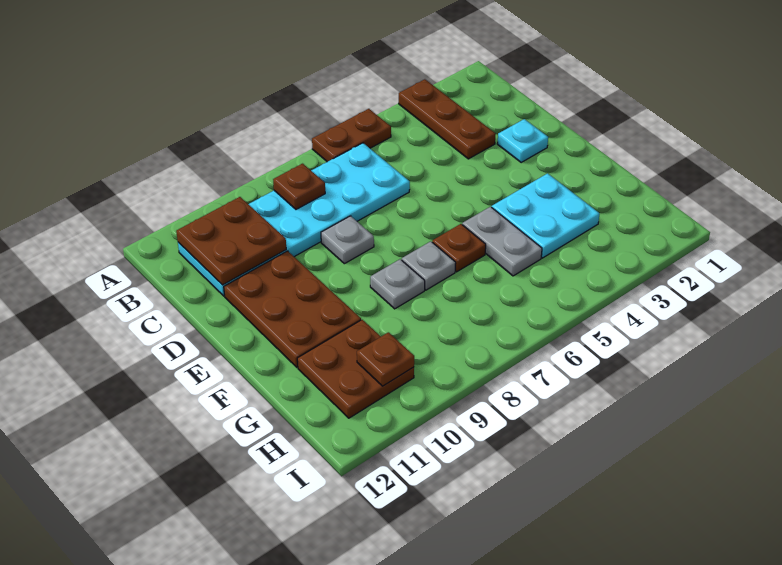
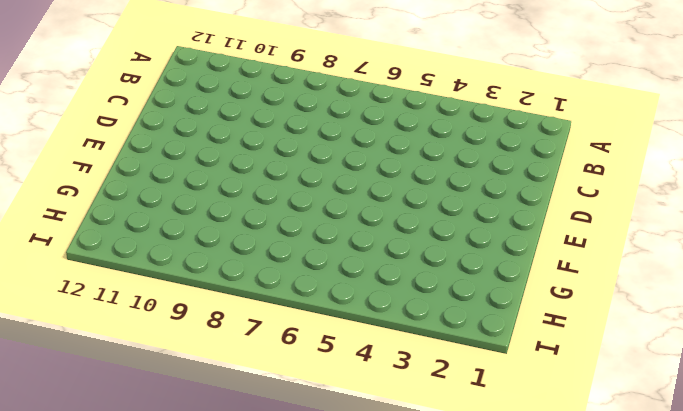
none -> brown plate A3:C3 level 1
none -> brown plate A5:A6 level 1
none -> cyan plate B6:C11 level 1

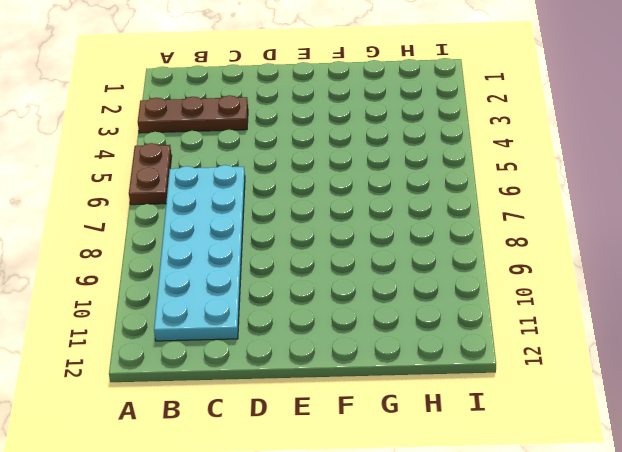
none -> cyan plate D2 level 1
none -> grey plate D8 level 1
none -> brown plate D10:F11 level 1

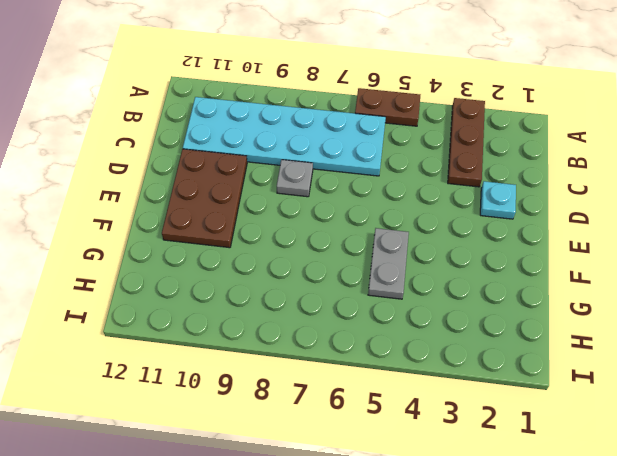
none -> cyan plate F3:G4 level 1
none -> brown plate F6 level 1
none -> grey plate F7 level 1

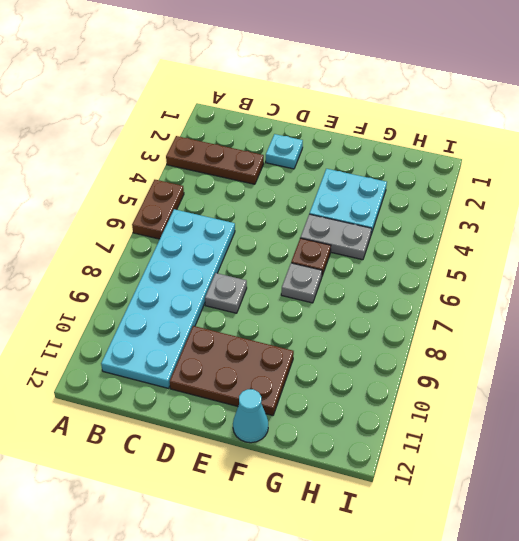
cyan cone F12 level 1 -> none
none -> grey plate F8 level 1
none -> brown plate G10:H11 level 1
none -> brown plate B8 level 2

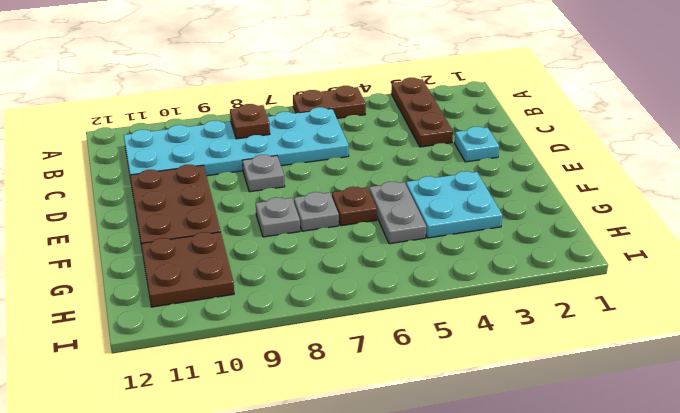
none -> brown plate B10:C11 level 2
none -> brown plate H10 level 2

